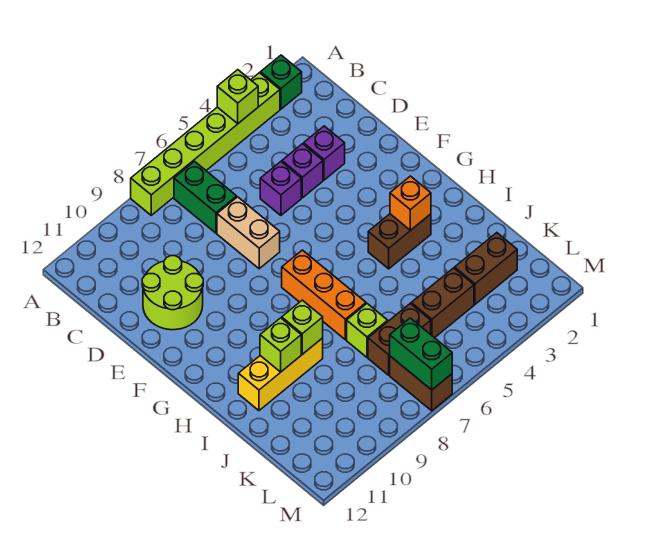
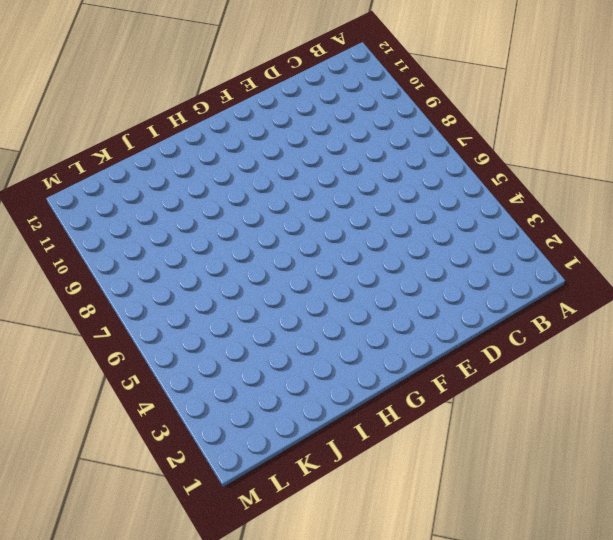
none -> green brick A2 level 1
none -> lime brick A3:A8 level 1
none -> green brick B7:C7 level 1

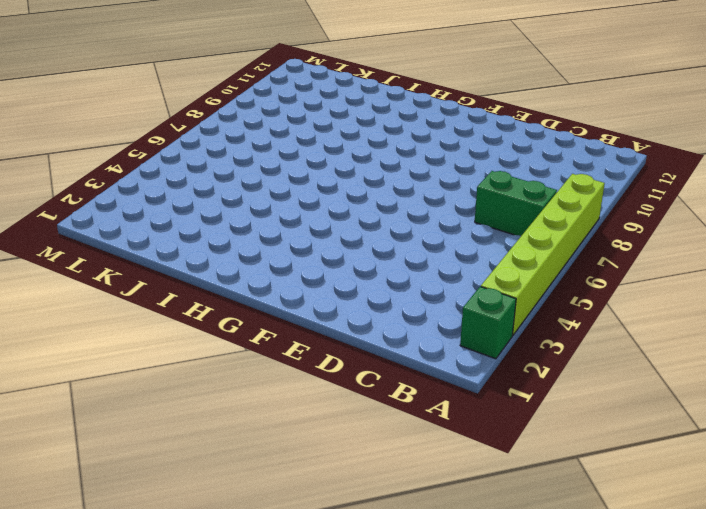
none -> purple brick D3 level 1
none -> purple brick D4 level 1
none -> purple brick D5 level 1

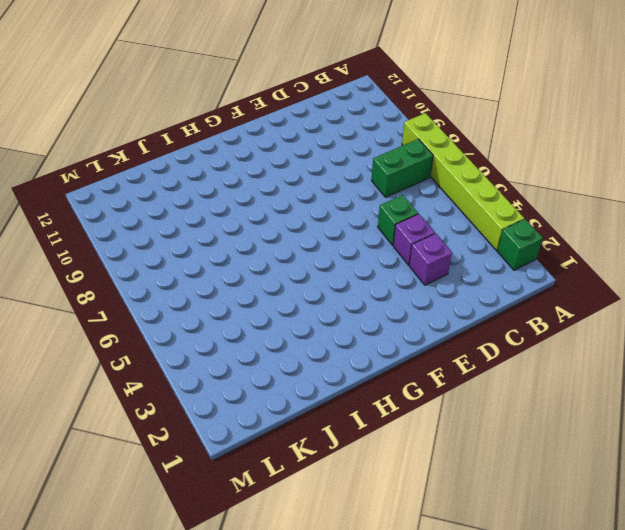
green brick D5 level 1 -> purple brick D5 level 1
none -> tan brick D7:E7 level 1
none -> lime round brick D10:E11 level 1
none -> orange brick G7:I7 level 1

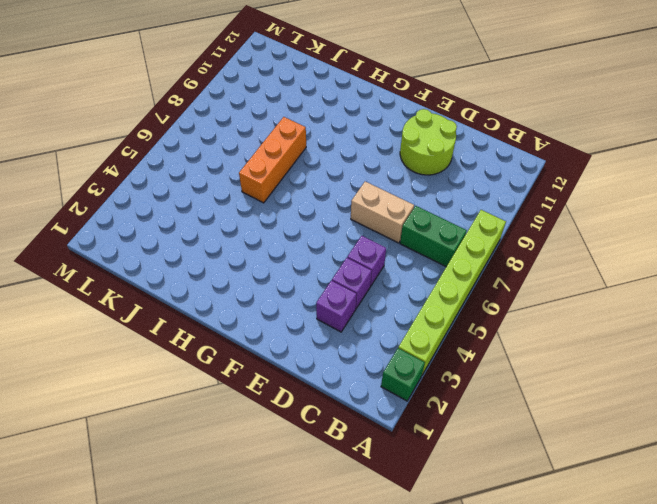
orange brick I6:I8 level 1 -> orange brick G7:I7 level 1
none -> brown brick H3:H4 level 1
none -> yellow brick I9:I11 level 1
none -> lime brick J7 level 1

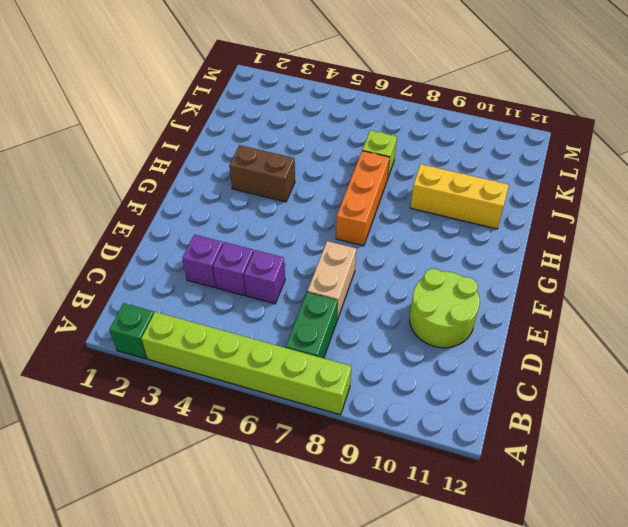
none -> brown brick K2:K3 level 1
none -> brown brick K4:K5 level 1
none -> brown brick K6:K7 level 1

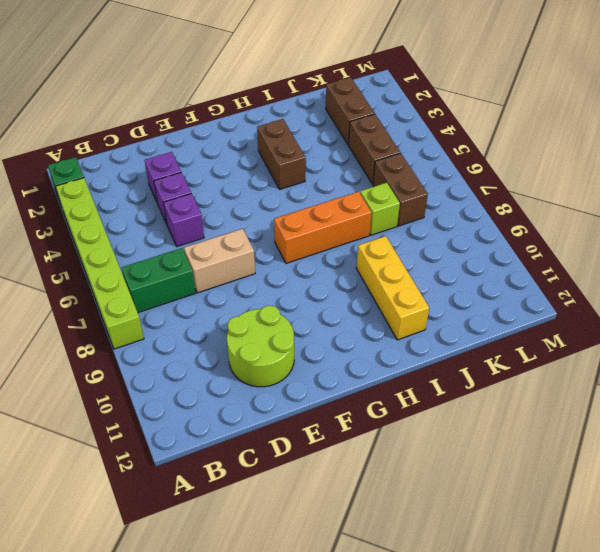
none -> brown brick L7:M7 level 1
none -> lime brick A4 level 2
none -> orange brick H3 level 2

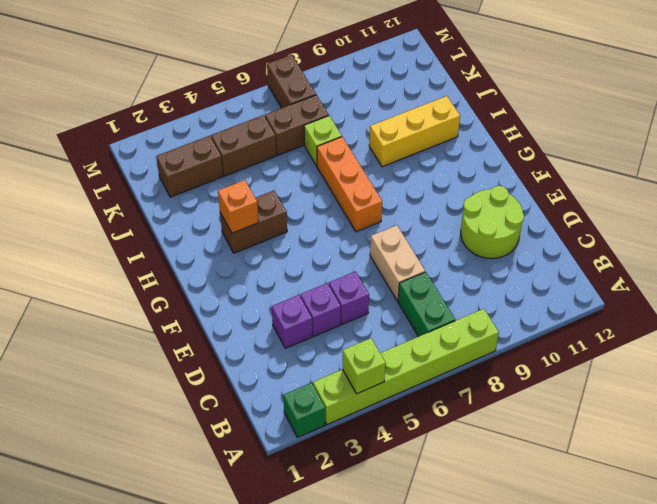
none -> lime brick I9 level 2
none -> lime brick I10 level 2
none -> green brick L7:M7 level 2

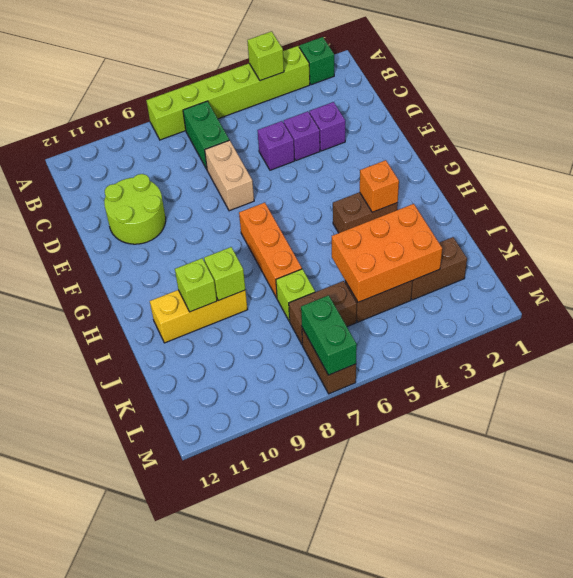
orange brick J3:K5 level 2 -> none

